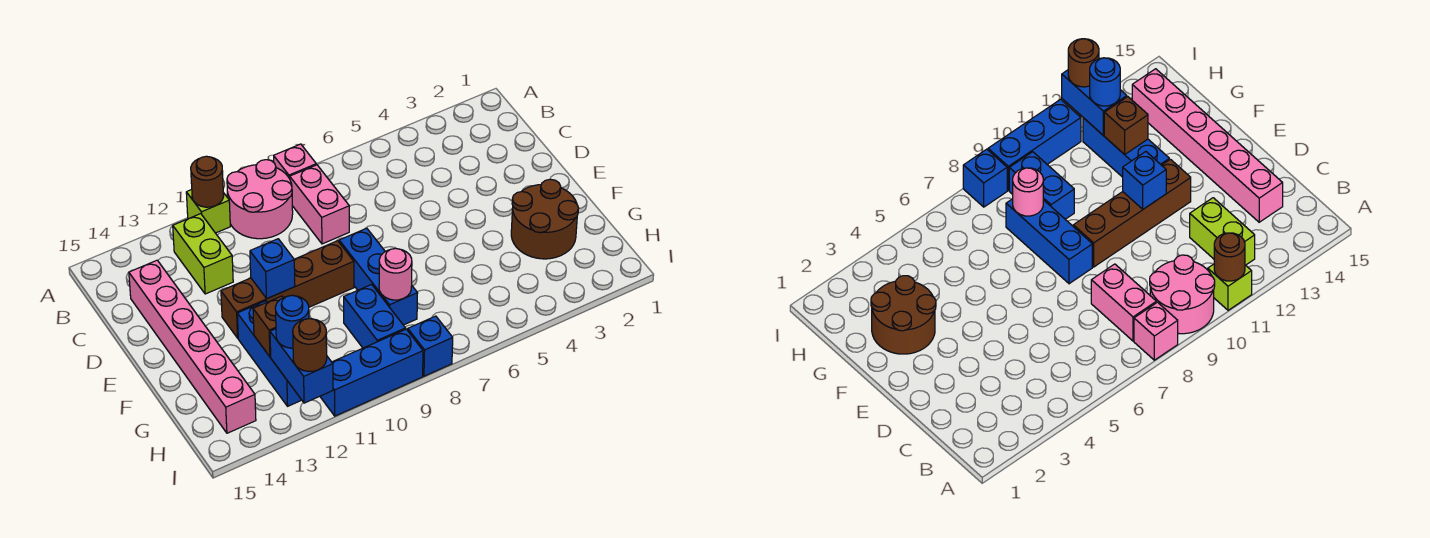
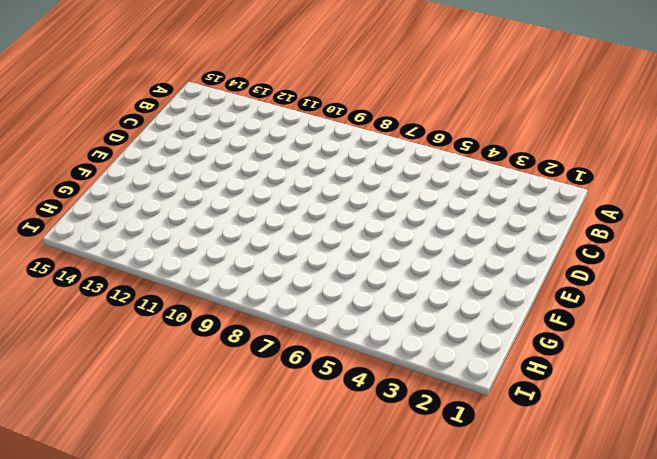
none -> pink brick A8 level 1
none -> pink round brick A9:B10 level 1
none -> lime brick A11 level 1

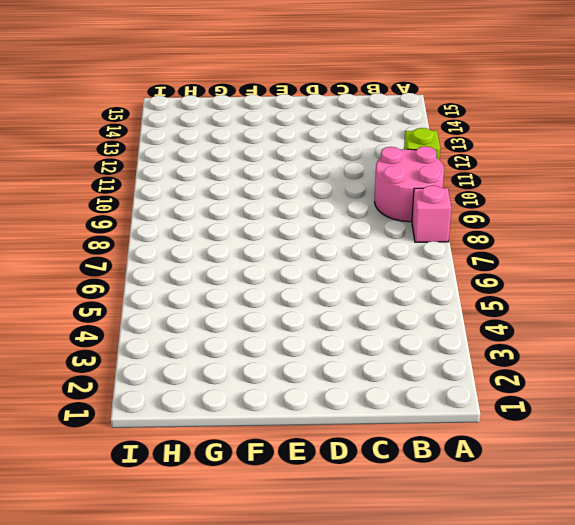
none -> pink brick B8:C8 level 1
none -> lime brick B12:C12 level 1
none -> pink brick C14:H14 level 1

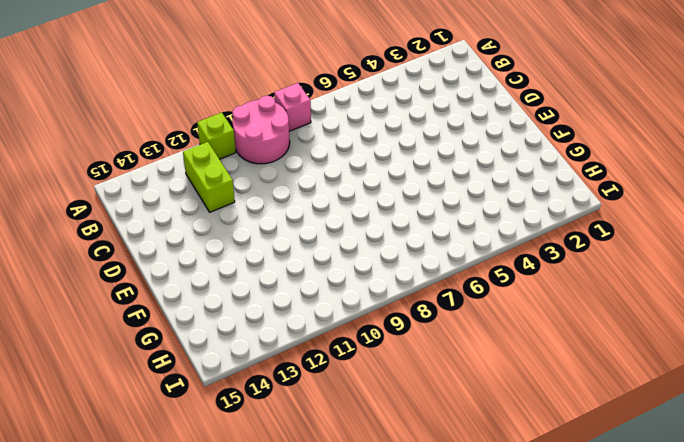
none -> pink brick B8:C8 level 1
none -> pink brick C14:H14 level 1
none -> blue brick E8:G8 level 1

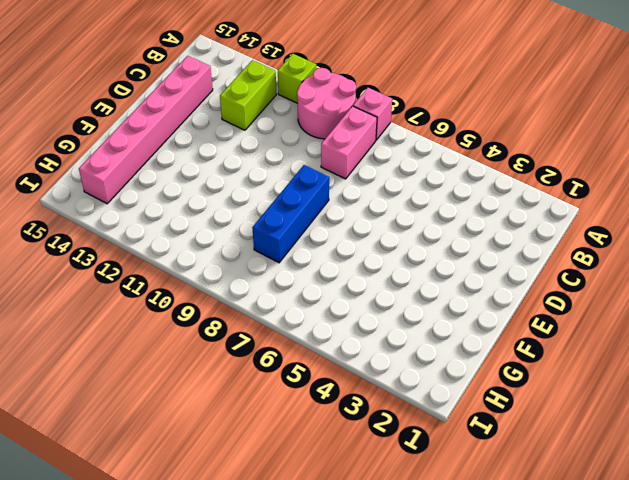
none -> brown brick E9:E12 level 1
none -> brown round brick F2:G3 level 1
none -> blue brick F12:H12 level 1

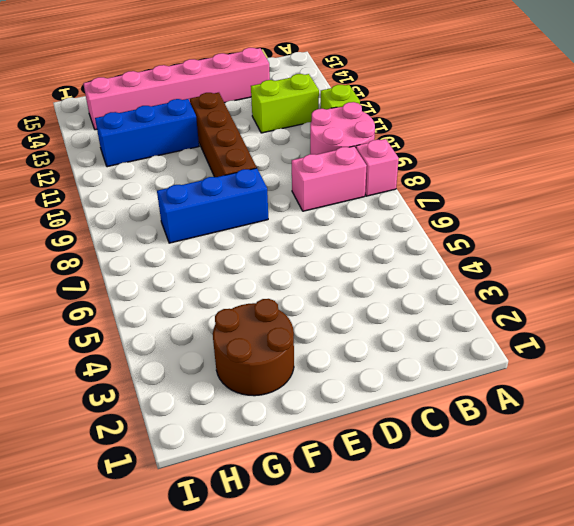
none -> blue brick G9:H9 level 1
none -> blue brick I8 level 1
none -> blue brick I9:I11 level 1

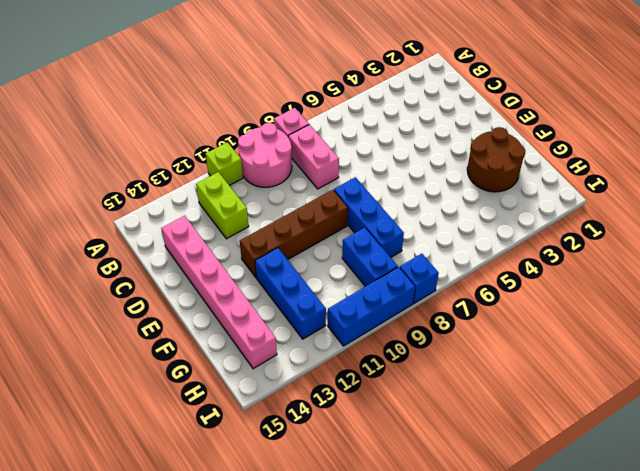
none -> brown round brick A11 level 2
none -> blue brick E11 level 2
none -> pink round brick G8 level 2

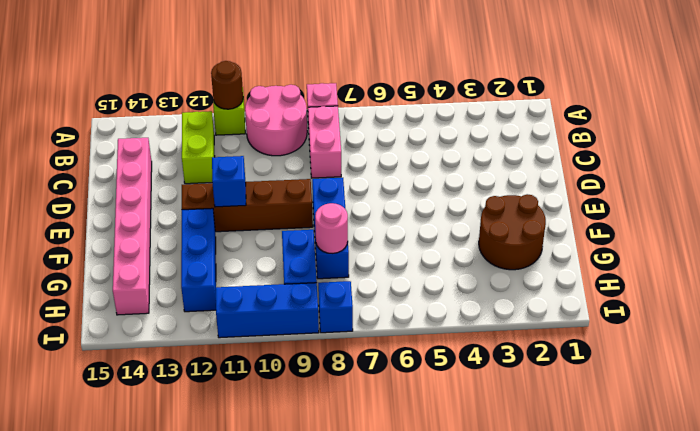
none -> brown brick G12 level 2
none -> blue brick H12:I12 level 2
none -> blue round brick H12 level 3

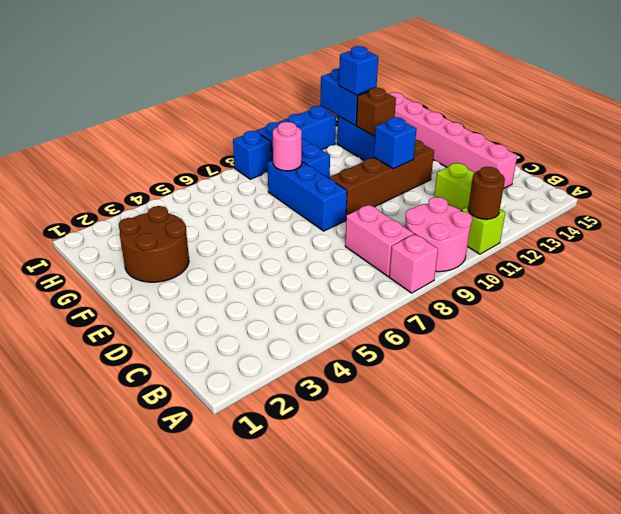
blue brick H12 level 3 -> blue round brick H12 level 3
none -> brown round brick I12 level 3

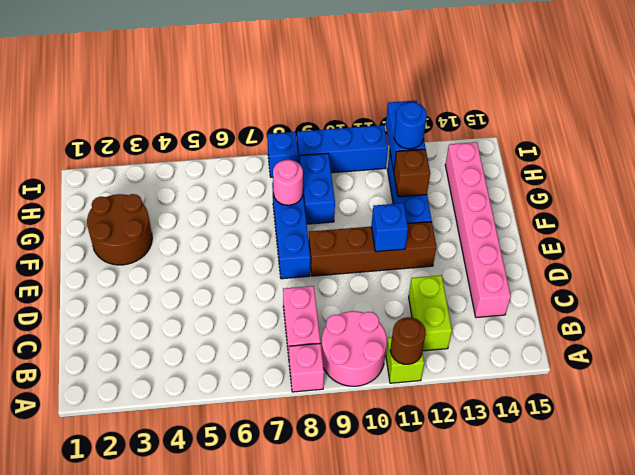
none -> brown round brick I12 level 3

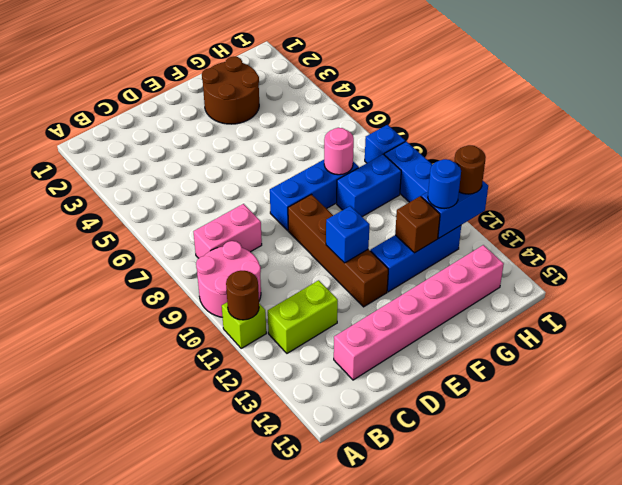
none -> pink brick A8 level 1

